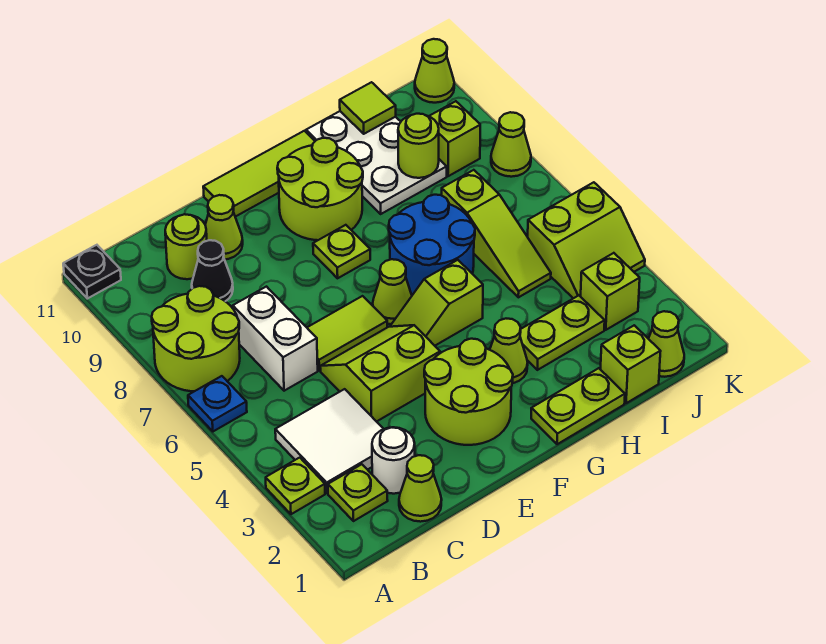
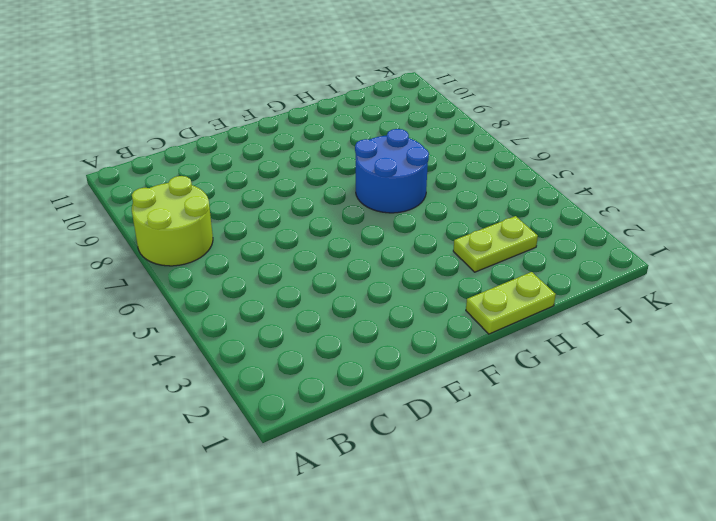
none -> lime plate A3 level 1
none -> blue plate A6 level 1
none -> black plate A11 level 1
none -> lime plate B2 level 1

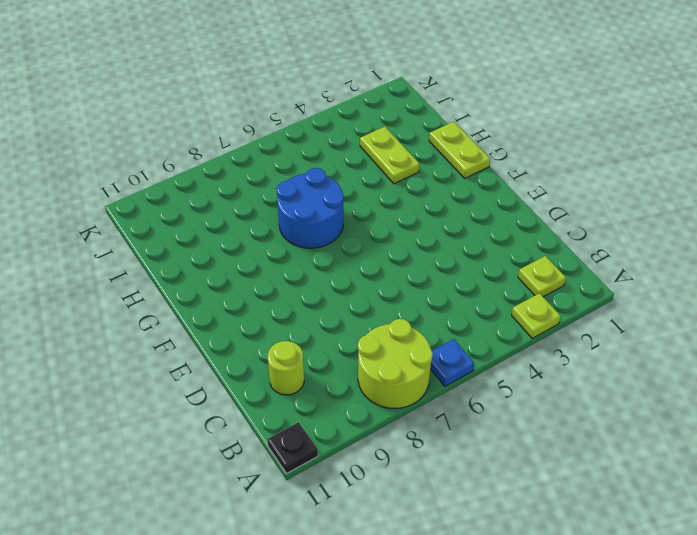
none -> white tile B3:C4 level 1
none -> lime cone C1 level 1
none -> white round brick C2 level 1
none -> white brick C6:C7 level 1

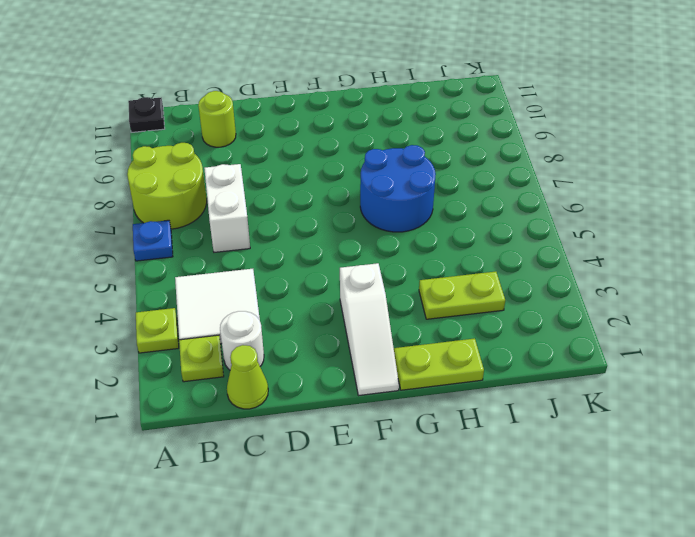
white slope F1:F3 level 1 top 3 -> lime round brick E2:F3 level 1
none -> black cone C9 level 1
none -> lime slope D4:E5 level 1 top 4
none -> lime tile D6:E6 level 1
none -> lime cone D10 level 1

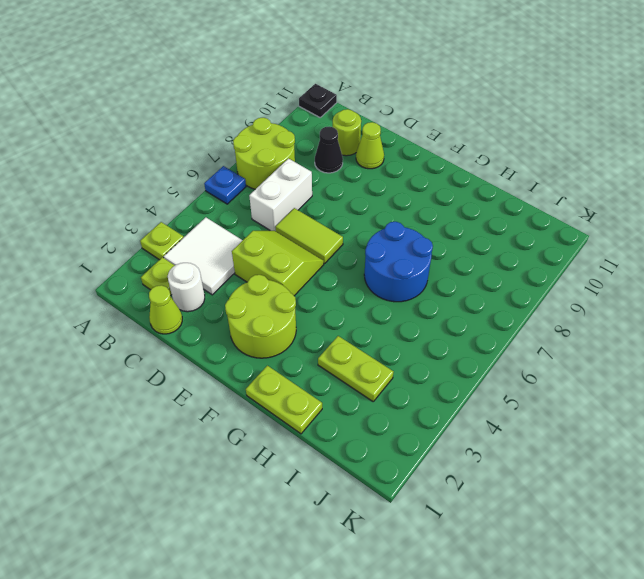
none -> lime tile E11:G11 level 1
none -> lime slope F5:G5 level 1 top G
none -> lime cone F6 level 1
none -> lime plate F8 level 1

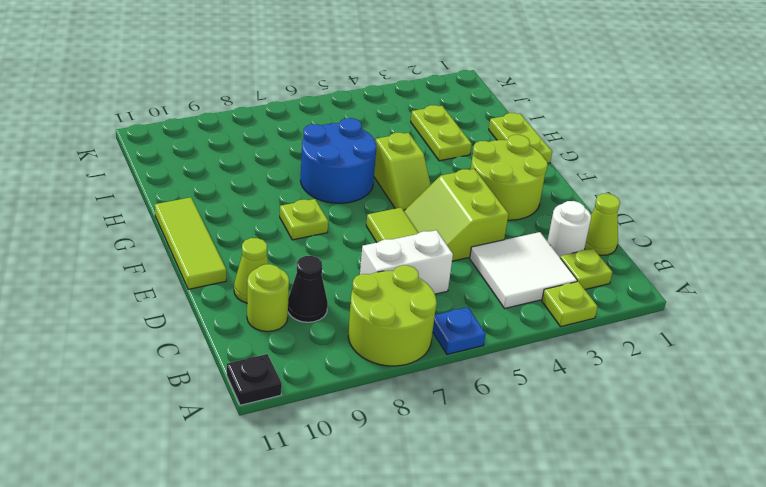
none -> lime cone F6 level 1
none -> lime round brick F9:G10 level 1
none -> lime cone G3 level 1
none -> white plate H9:I11 level 1

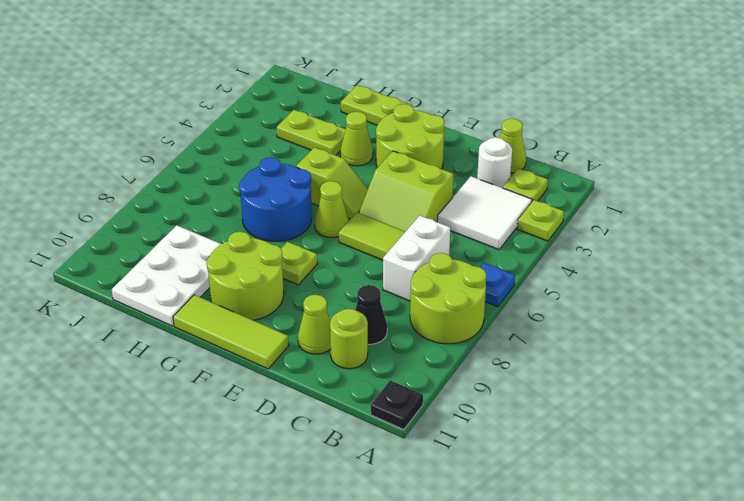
none -> lime brick I1 level 1
none -> lime slope I5:I7 level 1 top 7
none -> lime cone J1 level 1
none -> lime brick J3 level 1

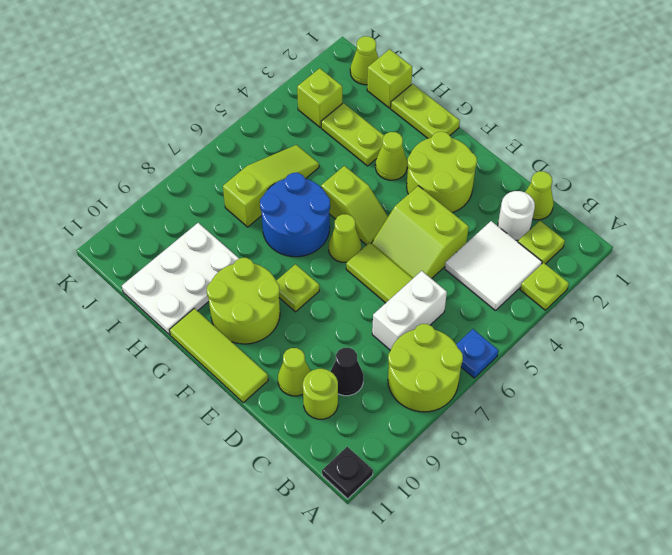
none -> lime slope J4:K5 level 1 top 5
none -> lime brick J9 level 1
none -> lime cone K8 level 1
none -> lime cone K11 level 1

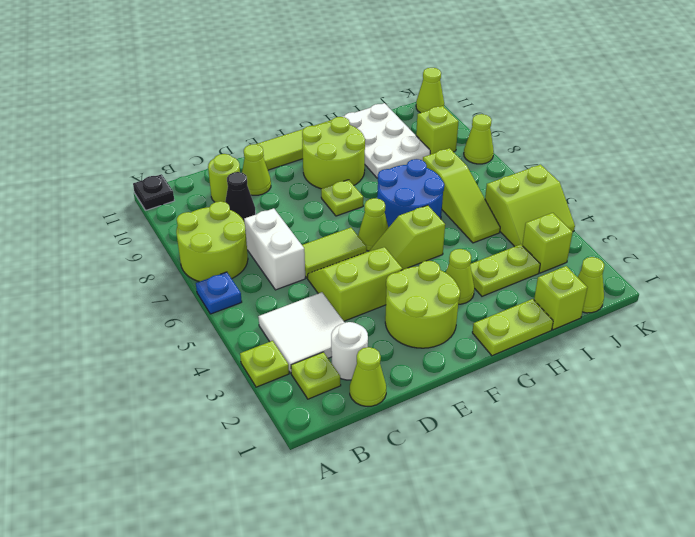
none -> lime round brick I9 level 2
none -> lime tile I11 level 2

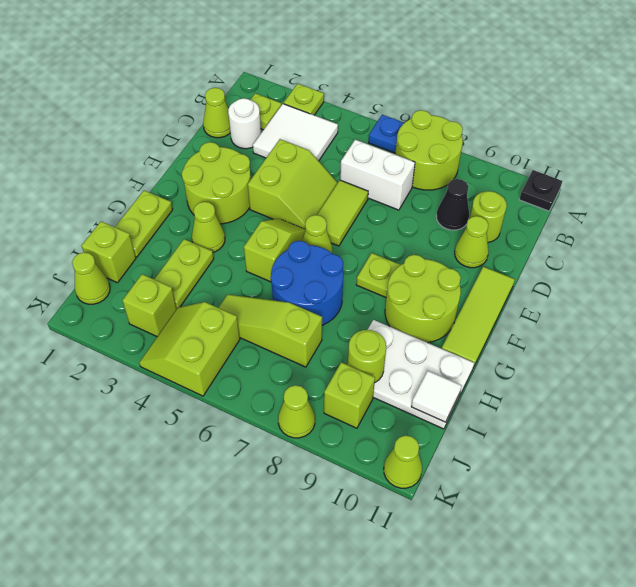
white tile I11 level 2 -> lime tile I11 level 2

